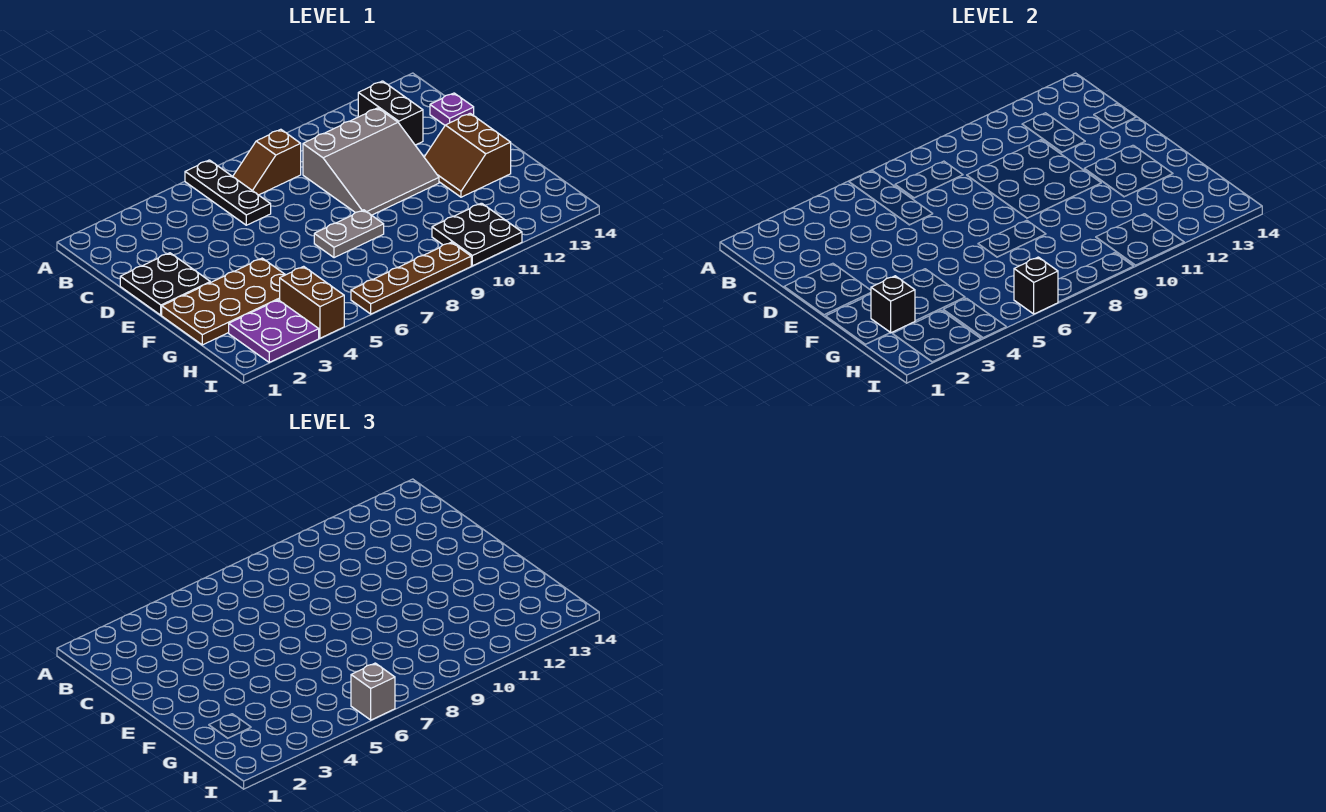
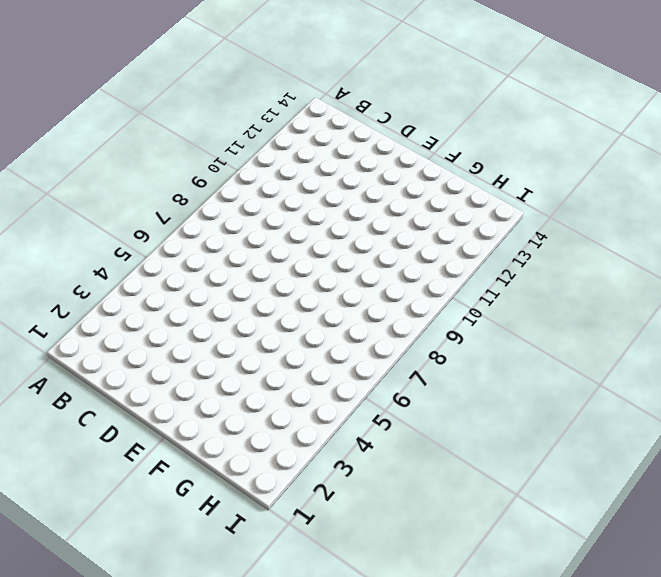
none -> black plate A6:C6 level 1
none -> brown slope B7:B8 level 1 top 8
none -> black brick B12:C12 level 1

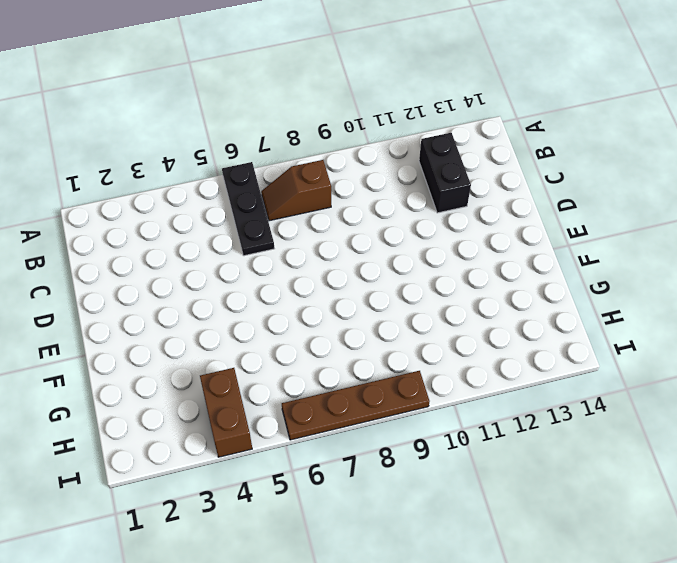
none -> grey slope C9:E11 level 1 top C
none -> purple plate C14 level 1
none -> black plate D1:E2 level 1

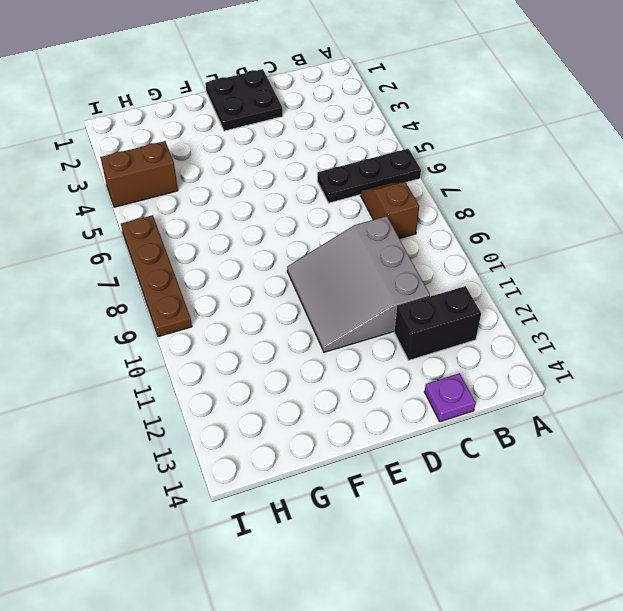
none -> brown slope E12:F13 level 1 top 13
none -> brown plate F1:G4 level 1
none -> grey plate F7:F8 level 1

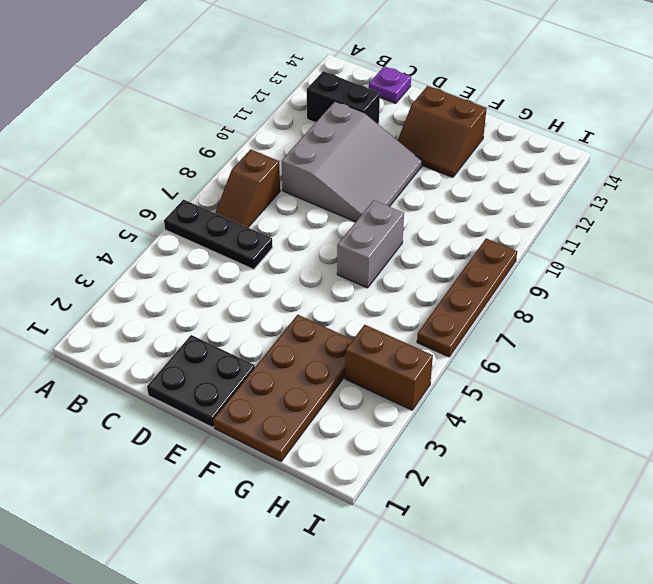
grey brick F7:F8 level 1 -> grey plate F7:F8 level 1
none -> purple plate H2:I3 level 1
none -> black plate H10:I11 level 1
none -> black brick G2 level 2

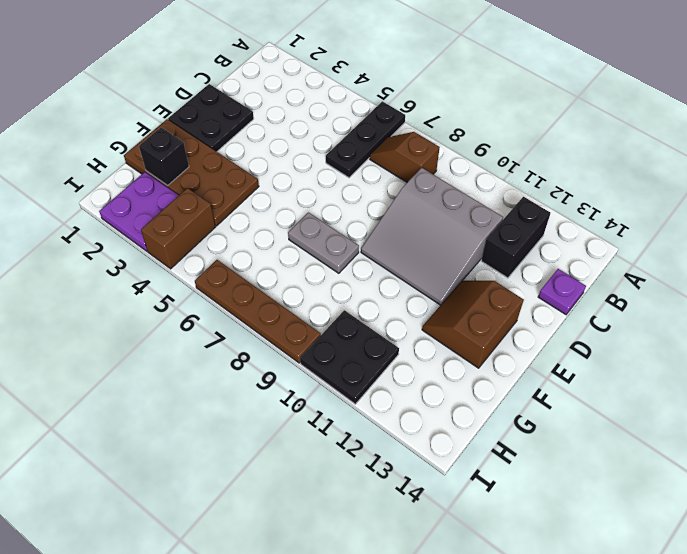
none -> black brick I6 level 2
none -> grey brick I6 level 3

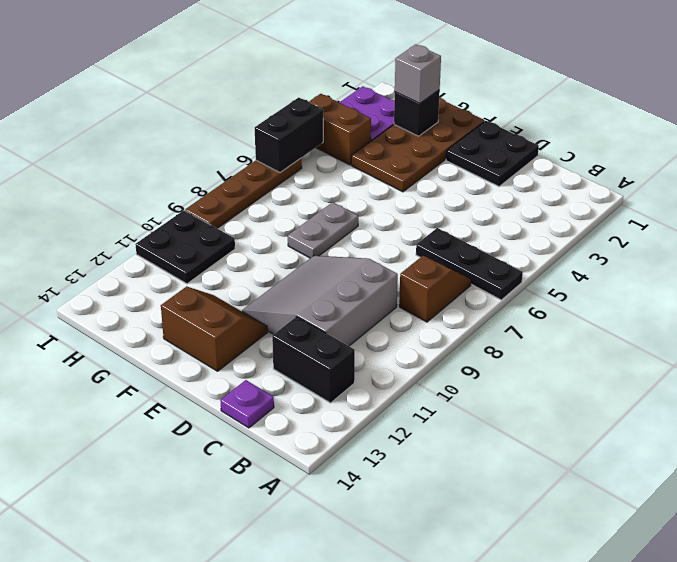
grey brick G2 level 3 -> grey brick I6 level 3
black brick I5:I6 level 2 -> black brick I6 level 2

